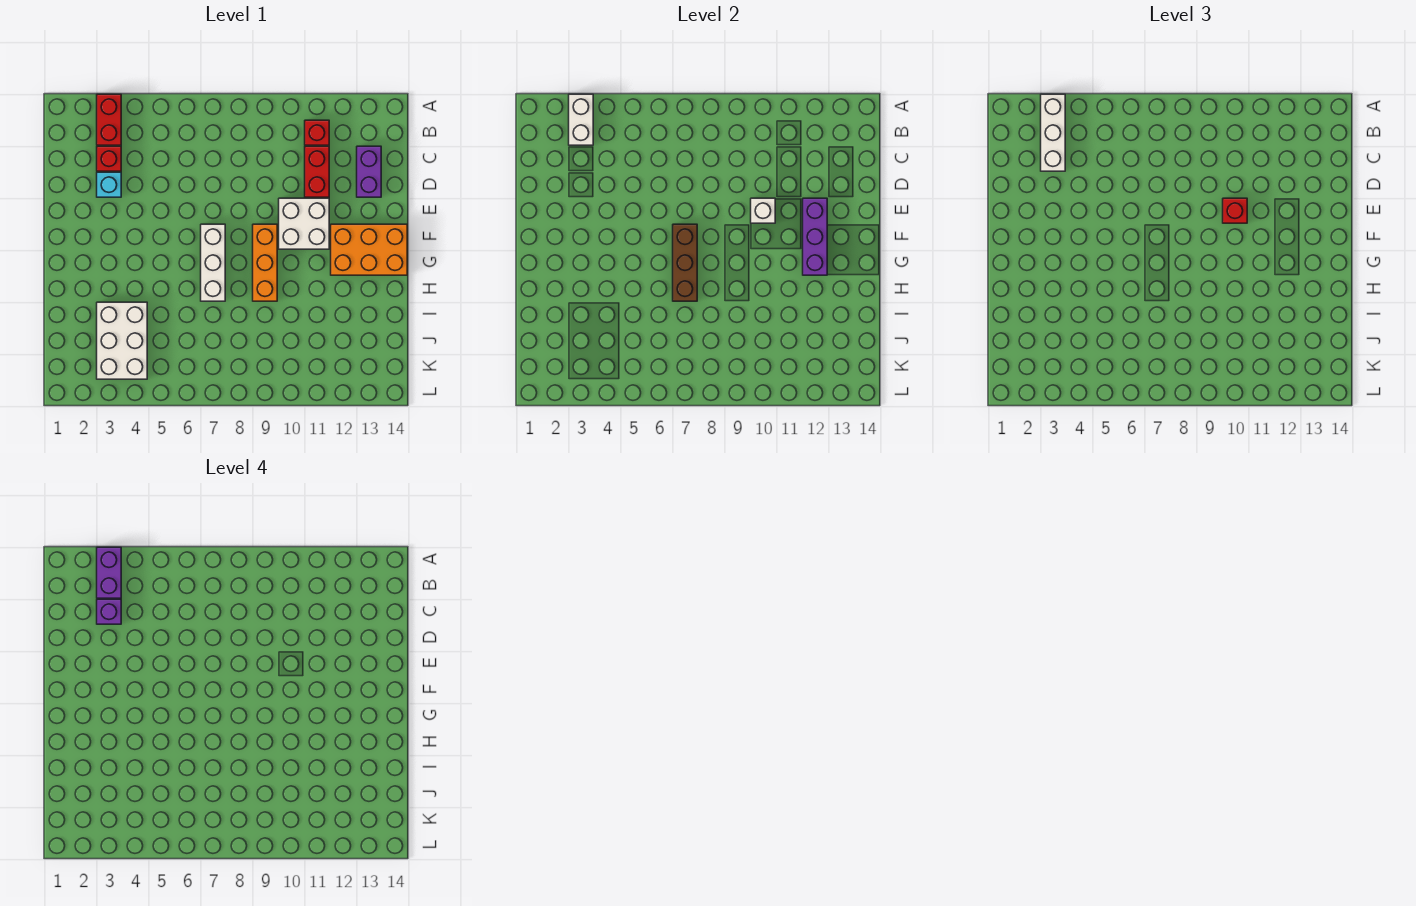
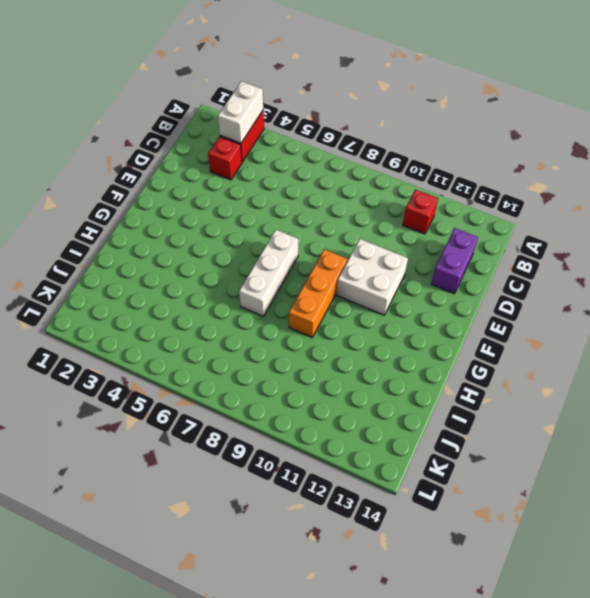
none -> red brick C11:D11 level 1
none -> cyan brick D3 level 1
none -> orange brick F12:G14 level 1

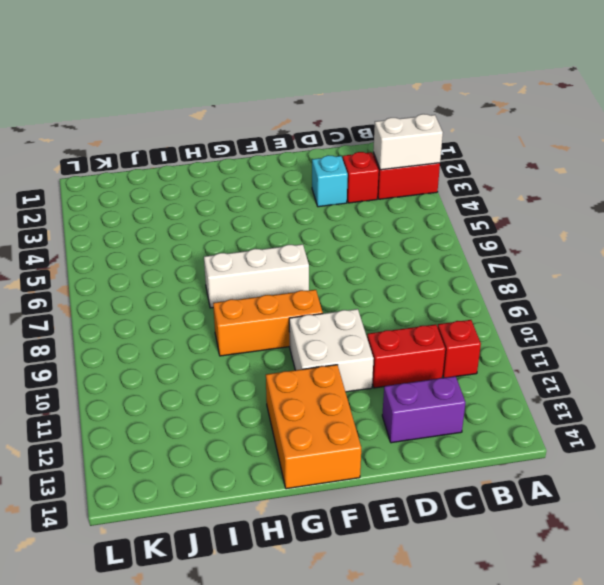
none -> white brick I3:K4 level 1
none -> white brick E10 level 2
none -> purple brick E12:G12 level 2

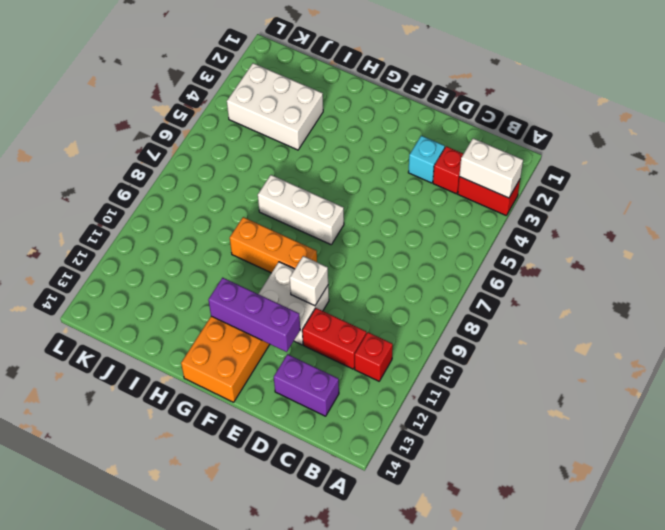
none -> brown brick F7:H7 level 2
none -> white brick A3:C3 level 3
none -> red brick E10 level 3

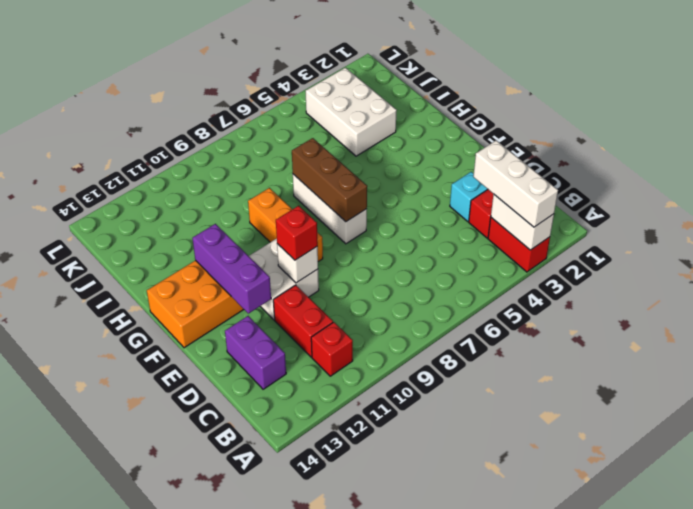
none -> purple brick A3:B3 level 4
none -> purple brick C3 level 4

